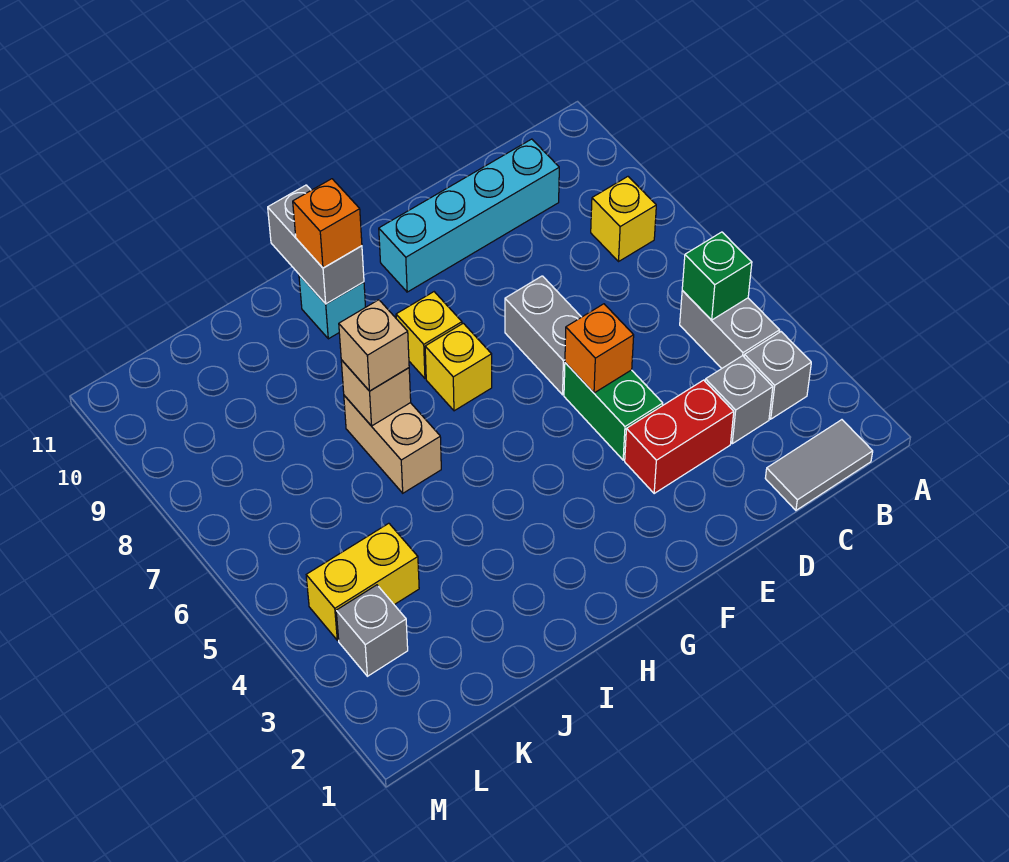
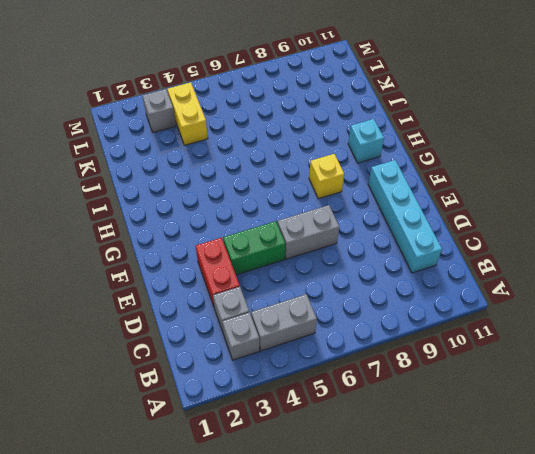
none -> grey tile B1:C1 level 1
none -> yellow brick B8 level 1
none -> yellow brick G7 level 1

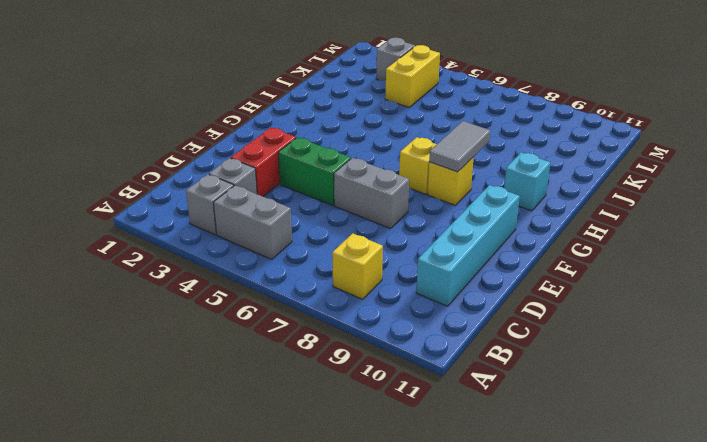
grey tile G8:H8 level 2 -> grey tile B1:C1 level 1
none -> tan brick I6:I7 level 1
none -> green brick B5 level 2
none -> orange brick E5 level 2

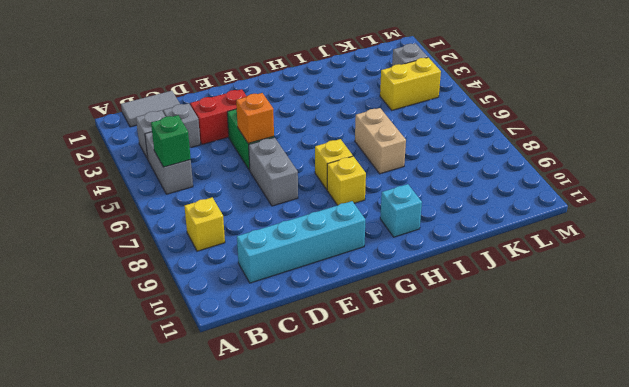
none -> grey brick H10:H11 level 2
none -> tan brick I7 level 2
none -> orange brick H10 level 3

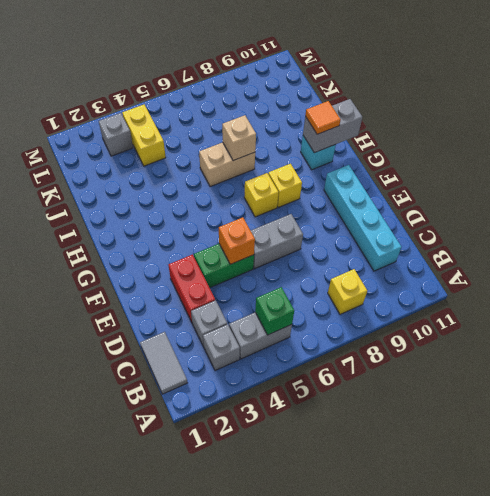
orange tile H10 level 3 -> orange brick H10 level 3
none -> tan brick I7 level 3

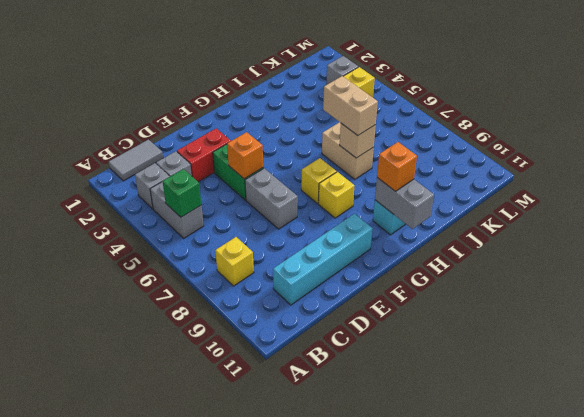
tan brick I6:I7 level 3 -> tan brick I7 level 3

